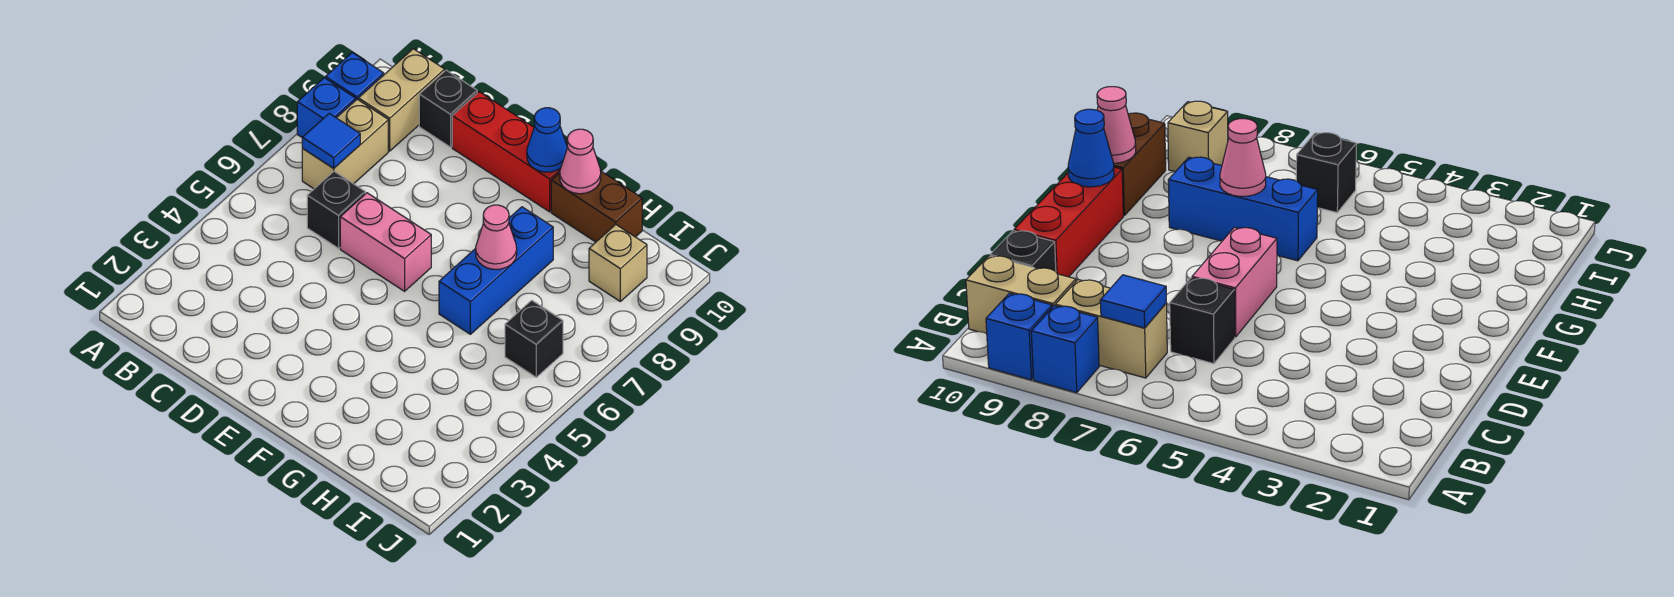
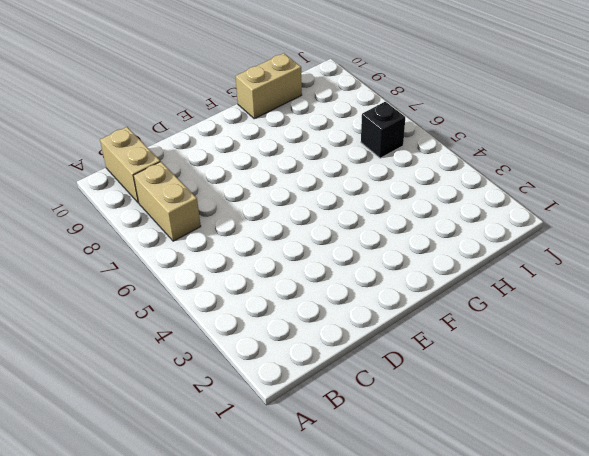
tan brick G10:H10 level 1 -> brown brick G10:H10 level 1
none -> blue brick A8 level 1
none -> blue brick A9 level 1
none -> black brick C6 level 1

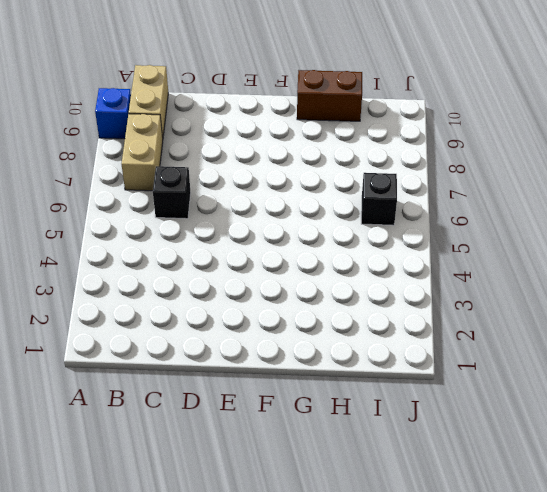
none -> blue brick A8 level 1
none -> black brick C10 level 1
none -> pink brick D6:E6 level 1

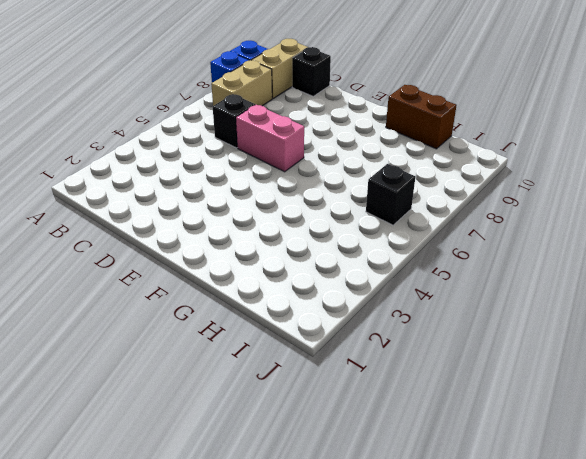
none -> red brick D10:F10 level 1
none -> blue brick G6:G8 level 1
none -> tan brick I9 level 1

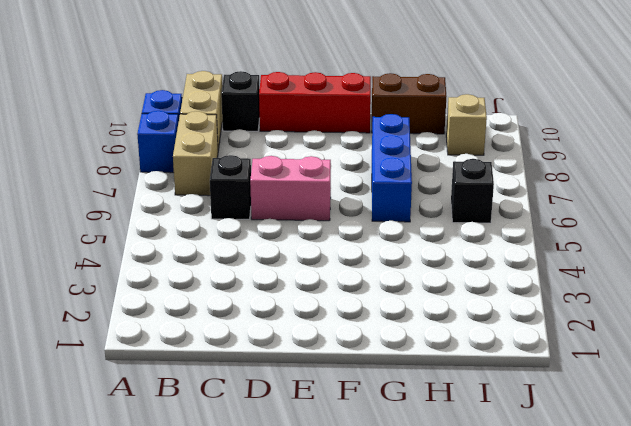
none -> blue tile B7 level 2
none -> blue cone F10 level 2
none -> pink cone G7 level 2

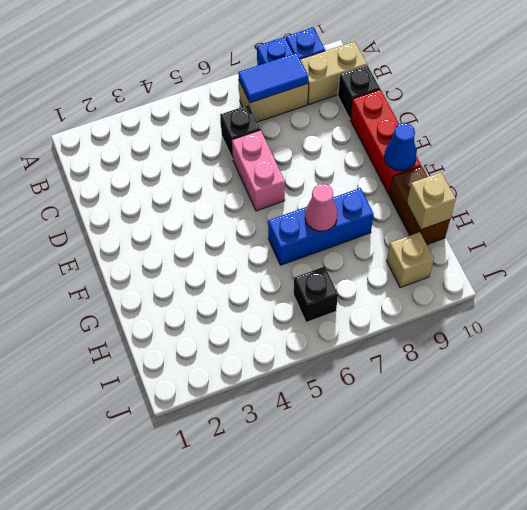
blue tile B7:B8 level 2 -> blue tile B7 level 2
tan brick H10 level 2 -> none
none -> pink cone G10 level 2

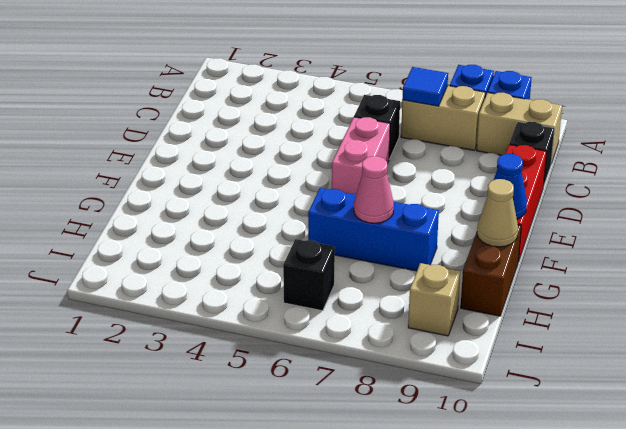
tan cone G10 level 2 -> pink cone G10 level 2

